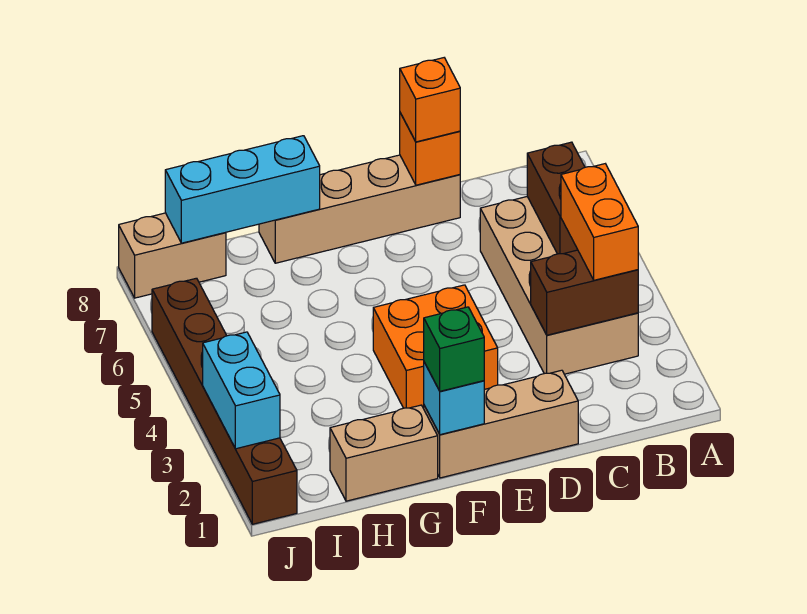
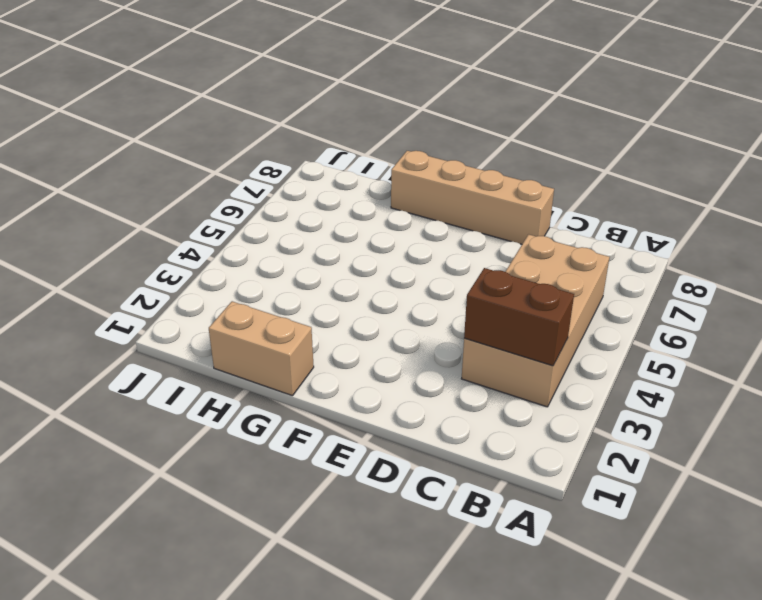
none -> tan brick D1:F1 level 1
none -> orange brick E3:F4 level 1
none -> tan brick I8:J8 level 1

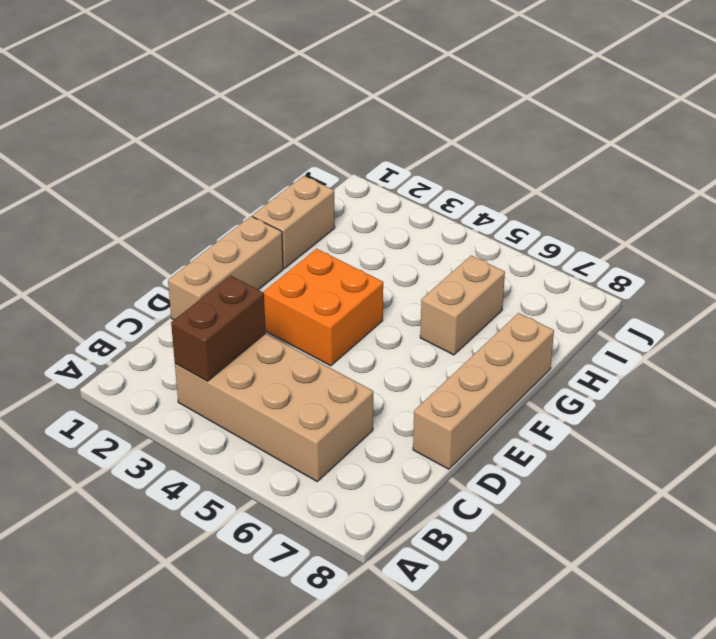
tan brick G6:H6 level 1 -> tan brick I8:J8 level 1
none -> brown brick J1:J6 level 1
none -> brown brick B5:B6 level 2
none -> orange brick D8 level 2

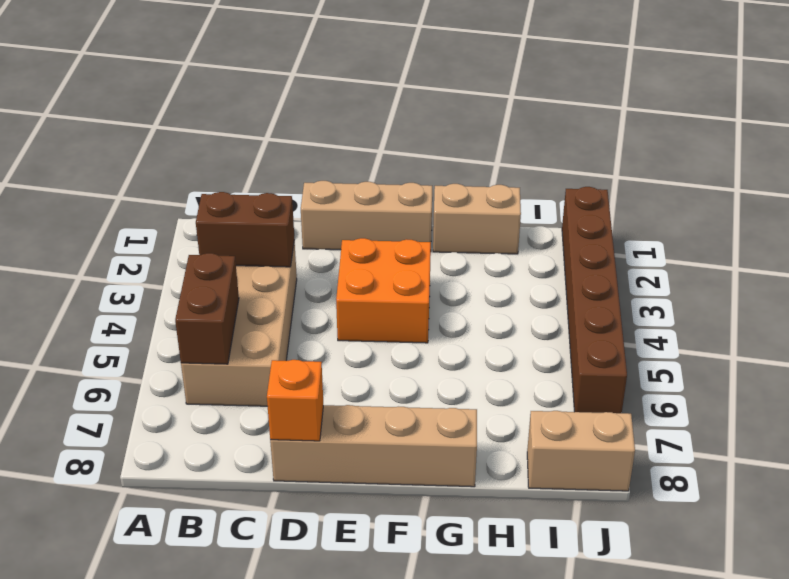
none -> cyan brick F1 level 2
none -> cyan brick G8:I8 level 2
none -> cyan brick J2:J3 level 2

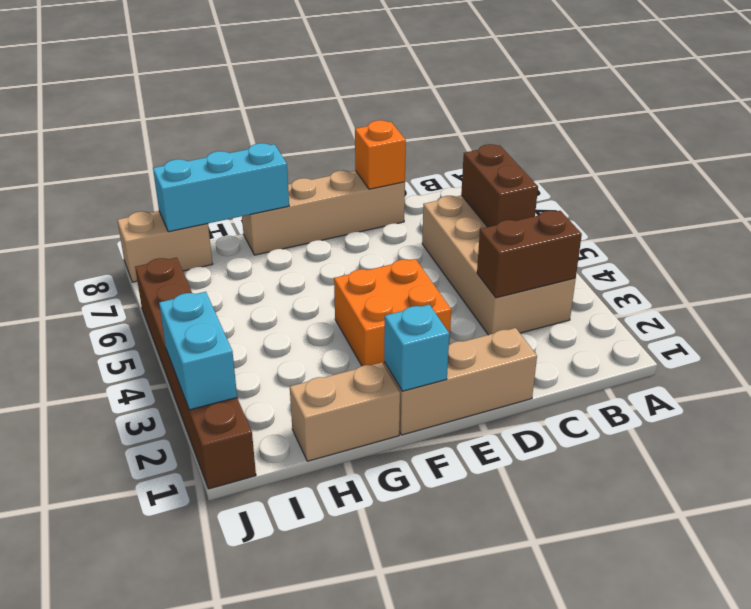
none -> orange brick B3:B4 level 3
none -> orange brick D8 level 3
none -> green brick F1 level 3

